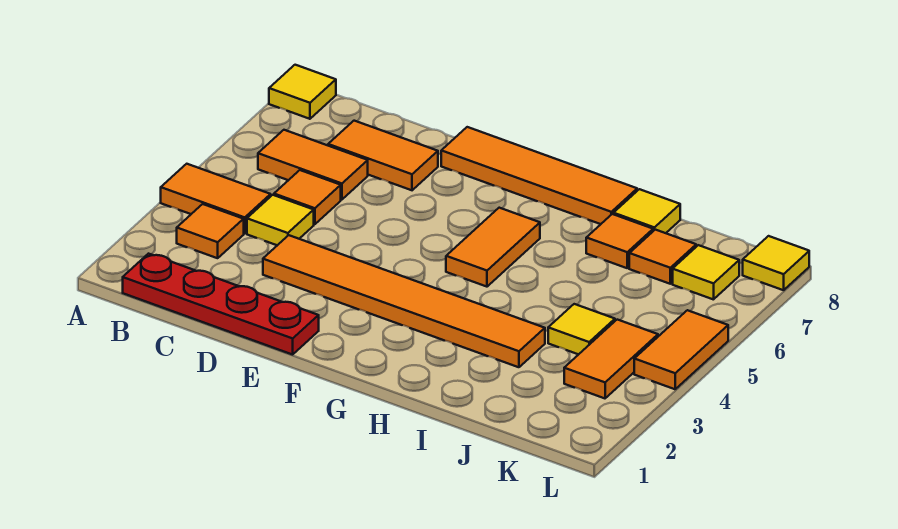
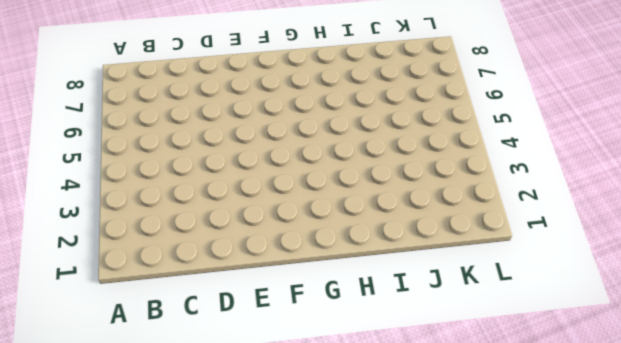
none -> orange tile A4:B4 level 1
none -> yellow tile A8 level 1
none -> red plate B1:E1 level 1

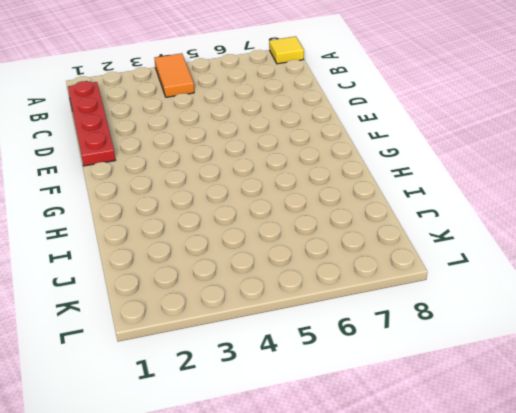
none -> orange tile B3 level 1
none -> orange tile B6:C6 level 1
none -> yellow tile C4 level 1

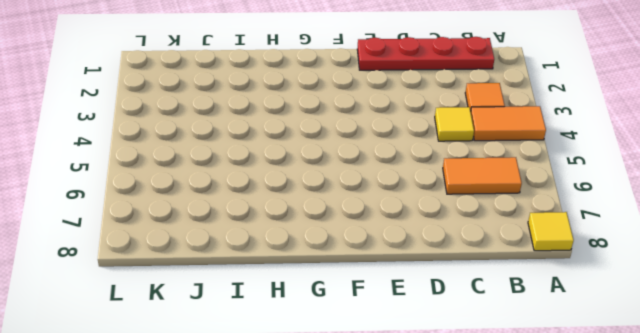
none -> orange tile C5 level 1
none -> orange tile C7:D7 level 1
none -> orange tile D3:I3 level 1

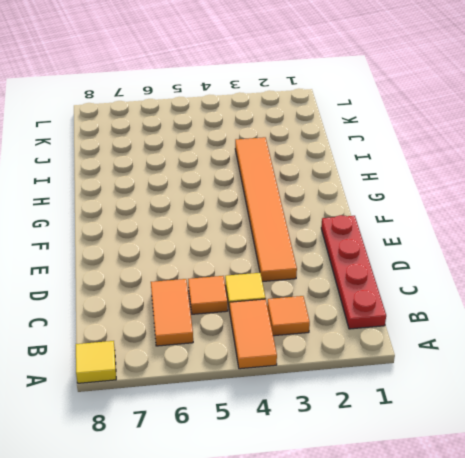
none -> orange tile C7:D7 level 1
none -> orange tile E8:H8 level 1
none -> orange tile G5:G6 level 1

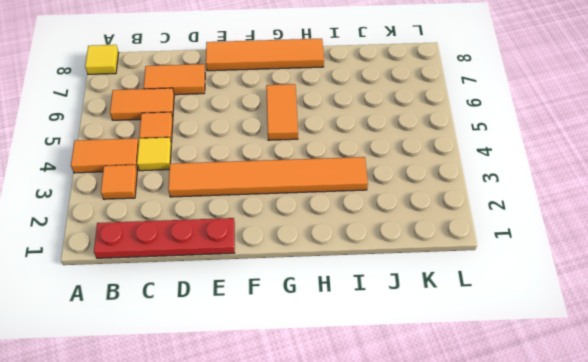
none -> orange tile I7 level 1
none -> yellow tile I8 level 1
none -> yellow tile J4 level 1

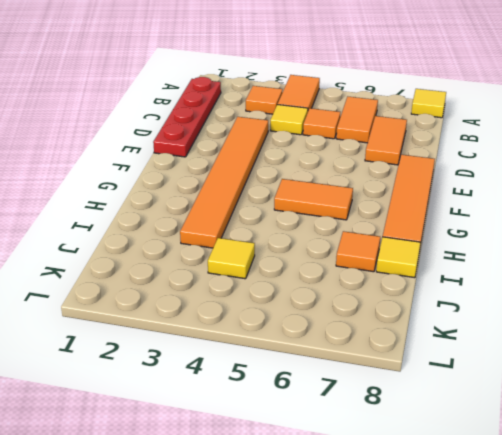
none -> orange tile J7 level 1
none -> orange tile K3:K4 level 1
none -> yellow tile K7 level 1

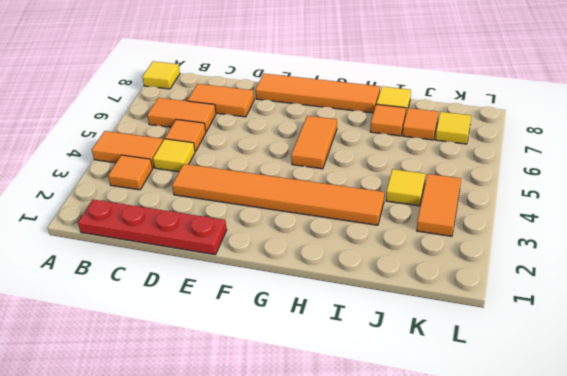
none -> orange tile L4:L5 level 1
none -> yellow tile L8 level 1

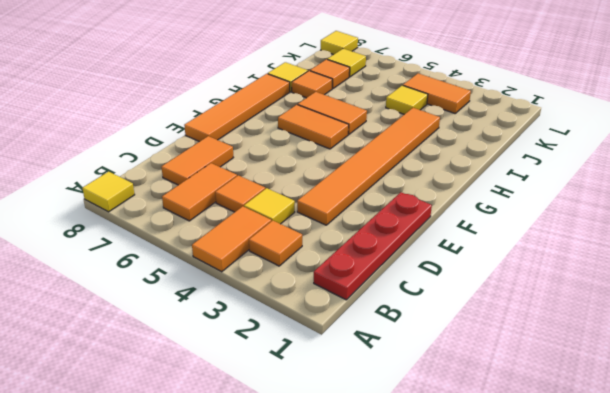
orange tile H5:H6 level 1 -> orange tile L4:L5 level 1

